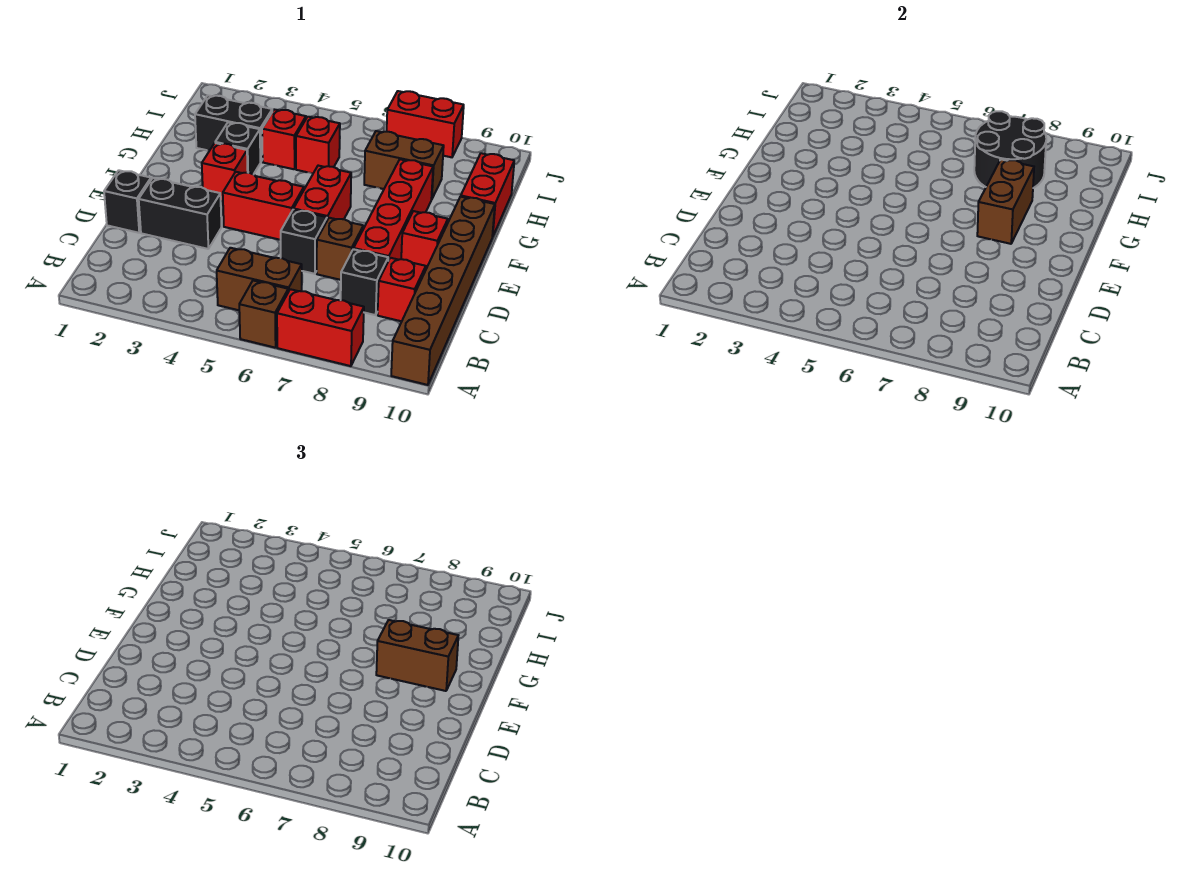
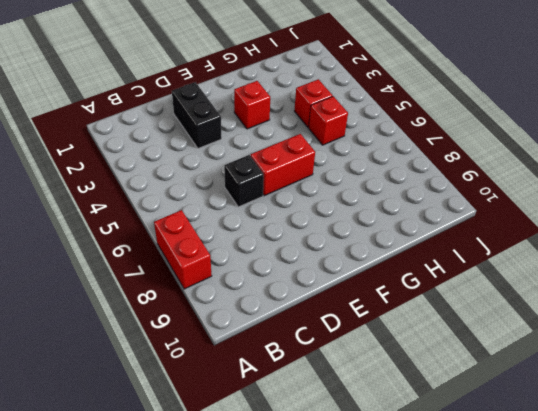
none -> brown brick A6 level 1
none -> brown brick A10:F10 level 1
none -> brown brick B5:B6 level 1

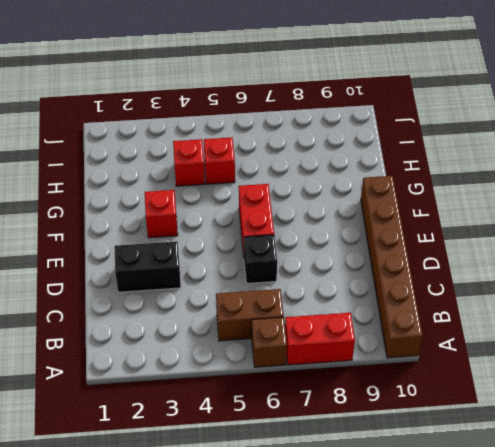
none -> black brick C8 level 1
none -> red brick C9 level 1
none -> black brick D1 level 1

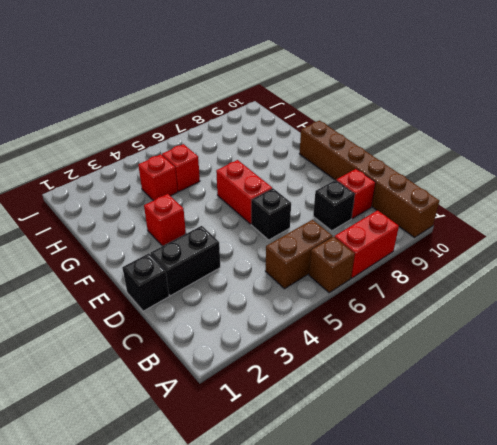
none -> brown brick D7 level 1
none -> red brick D8:G8 level 1
none -> red brick E4:E5 level 1

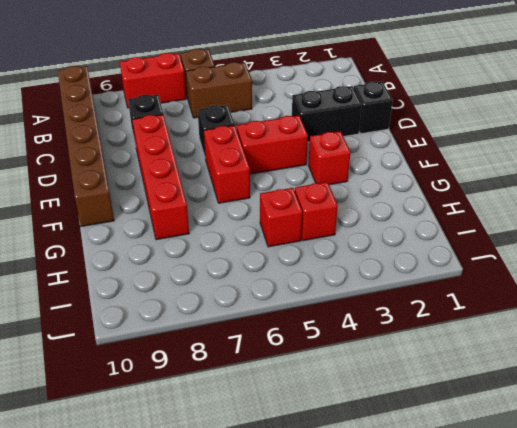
none -> red brick C9 level 1
none -> brown brick D7 level 1
none -> red brick E9 level 1

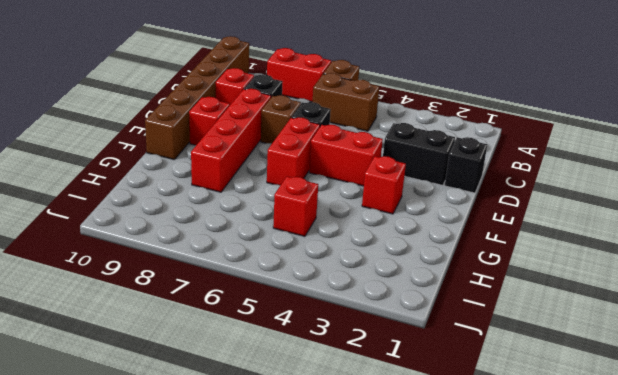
none -> black brick G3 level 1
none -> red brick G10:H10 level 1
none -> black brick H2:H3 level 1

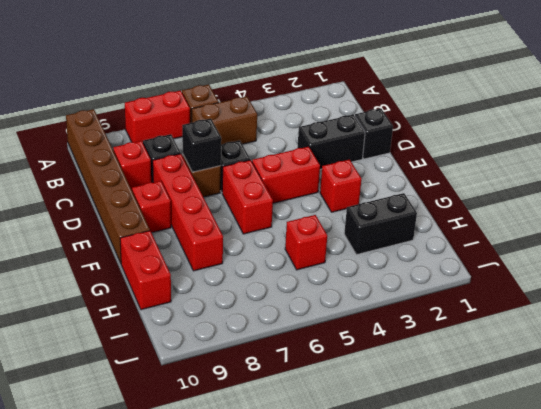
black brick D7 level 2 -> black brick G3 level 1
none -> red brick H4 level 1
none -> brown brick H7:H8 level 1
none -> red brick J7:J8 level 1

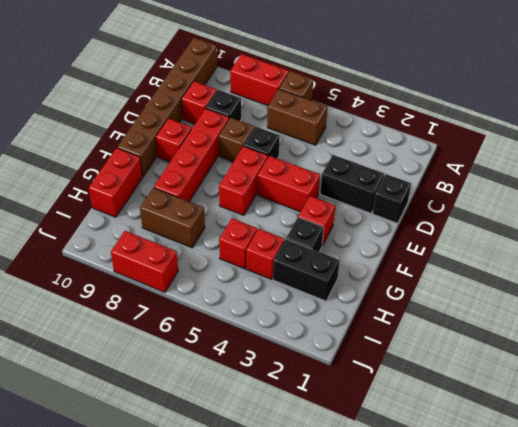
none -> brown brick F8:G8 level 2
none -> black round brick H7:I8 level 2
none -> brown brick F8:F9 level 3

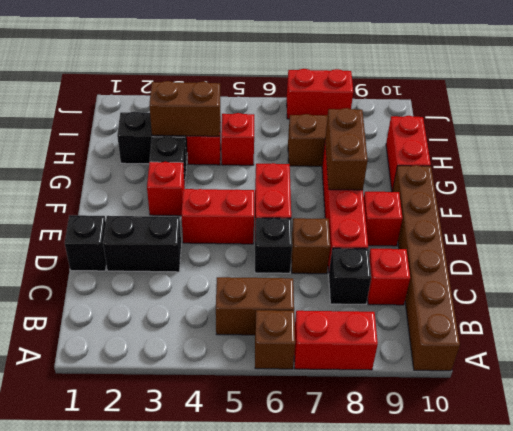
brown brick H3:H4 level 2 -> brown brick F8:F9 level 3
none -> black round brick H7:I8 level 2

